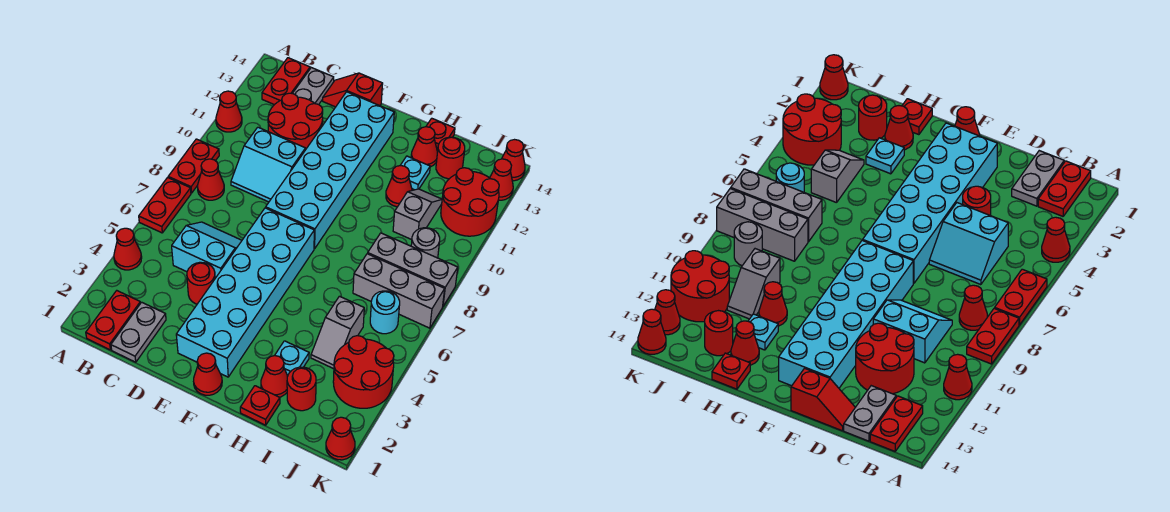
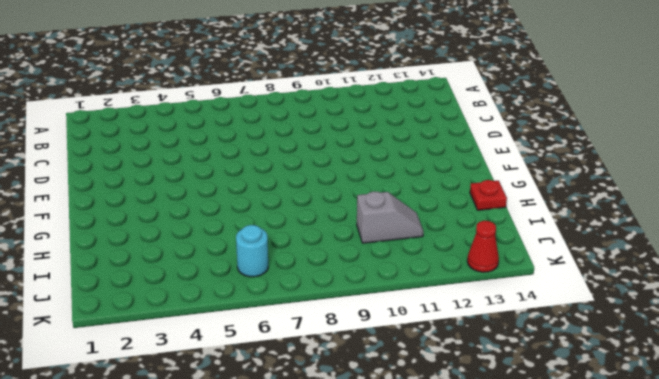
none -> red cone A4 level 1
none -> red plate A6:A7 level 1
none -> red plate A8:A9 level 1
none -> red cone A11 level 1

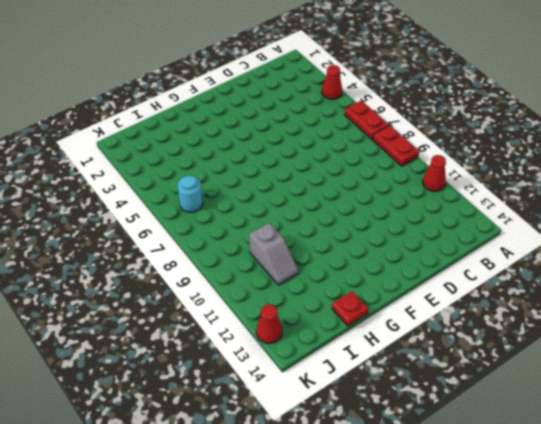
none -> red plate B1:B2 level 1
none -> red cone B8 level 1
none -> red plate B13:B14 level 1
none -> grey plate C1:C2 level 1

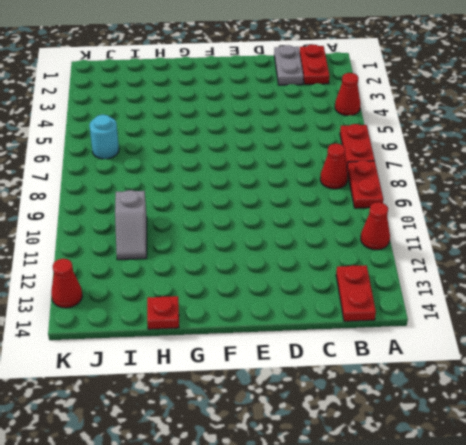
none -> cyan slope C5:D6 level 1 top 5
none -> cyan slope C9:D10 level 1 top 10
none -> red round brick C11:D12 level 1
none -> grey plate C13:C14 level 1

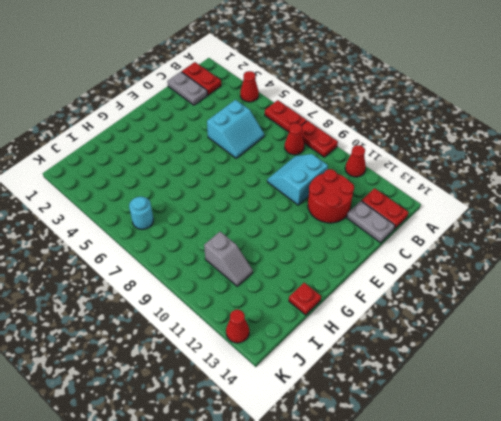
none -> red round brick D4 level 1
none -> red slope D14:E14 level 1 top E
none -> cyan brick E2:F7 level 1
none -> cyan brick E8:F13 level 1

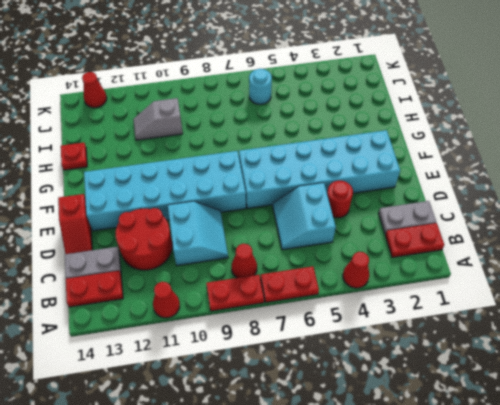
none -> red cone F1 level 1
none -> red plate H1 level 1
none -> red cone H2 level 1
none -> cyan plate H3 level 1

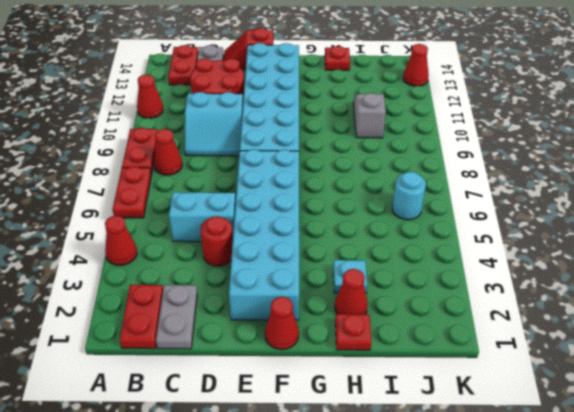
none -> red cone H11 level 1
none -> cyan plate H12 level 1
none -> red cone H13 level 1
none -> red round brick I2 level 1

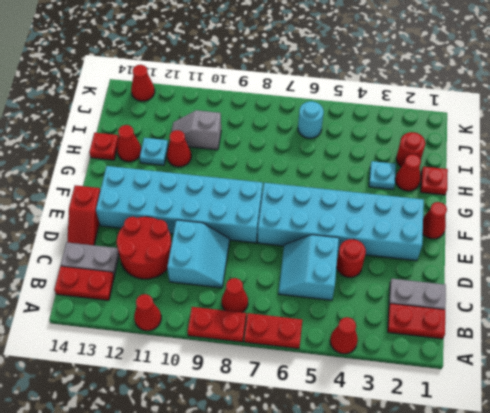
none -> grey slope I4:I5 level 1 top 5
none -> grey brick I7:K7 level 1
none -> grey brick I8:K8 level 1
none -> red round brick I13 level 1

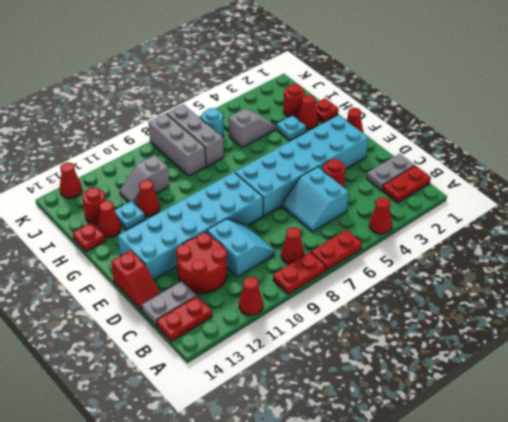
none -> red round brick J3:K4 level 1
none -> grey round brick J9 level 1
none -> red round brick J11:K12 level 1
none -> red cone K1 level 1

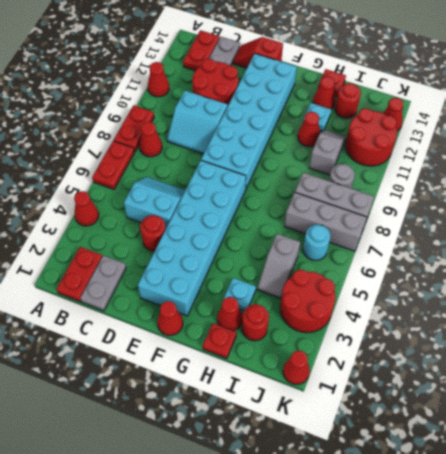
none -> red cone K14 level 1

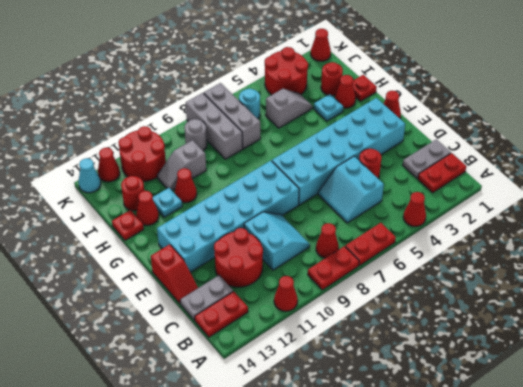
cyan cone K14 level 1 -> red cone K14 level 1

